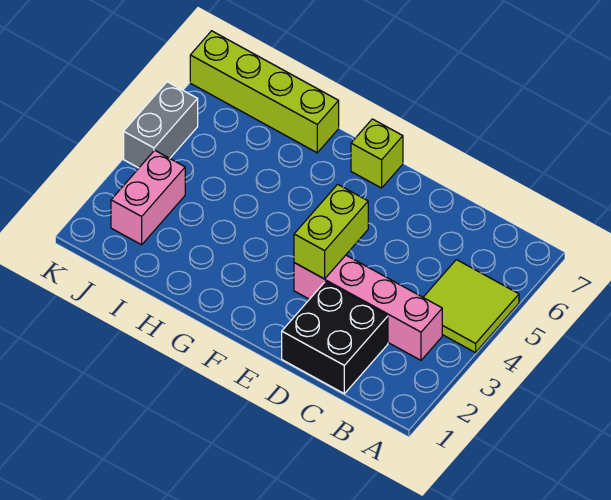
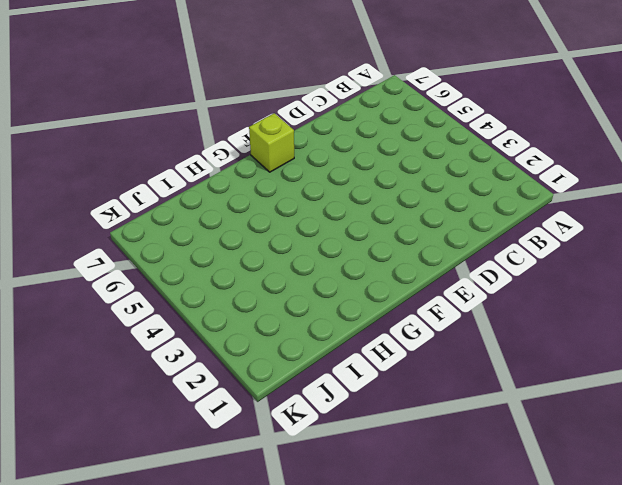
none -> lime tile A4:B5 level 1
none -> pink brick B3:E3 level 1

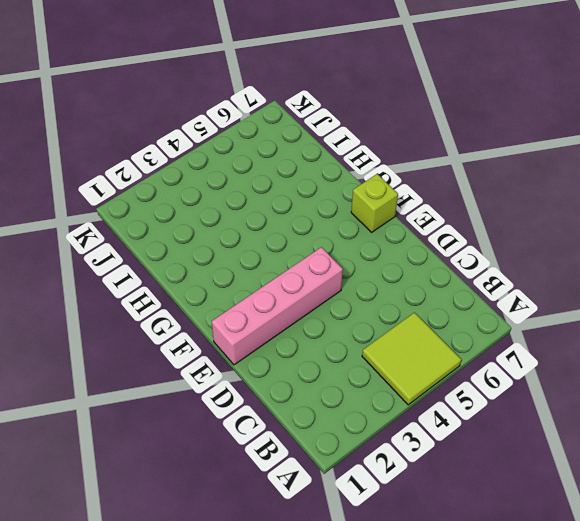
pink brick E1:E4 level 1 -> pink brick B3:E3 level 1
none -> black brick C1:D2 level 1
none -> lime brick H7:K7 level 1

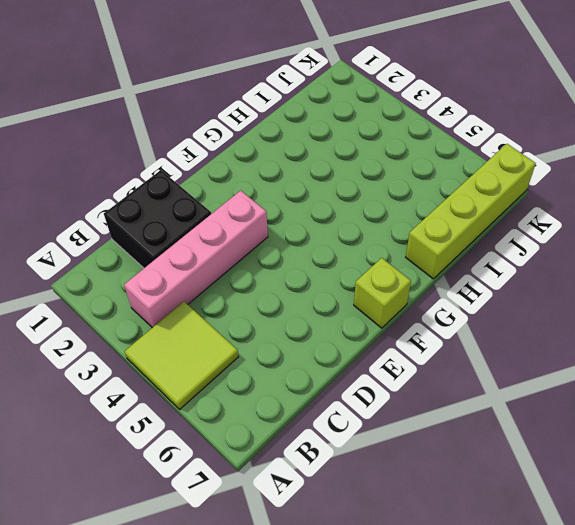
none -> pink brick J2:J3 level 1
none -> grey brick K4:K5 level 1

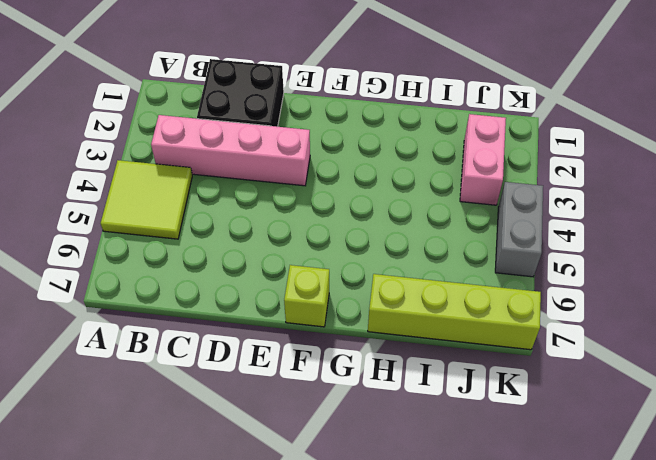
none -> lime brick E3:E4 level 2

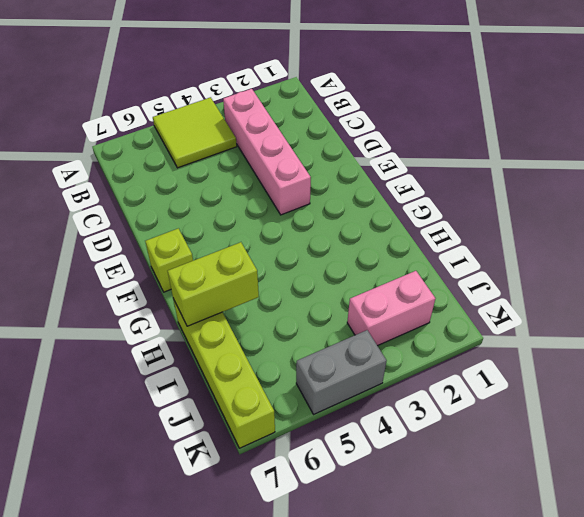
lime brick H6:H7 level 2 -> lime brick E3:E4 level 2
none -> black brick C1:D2 level 1

